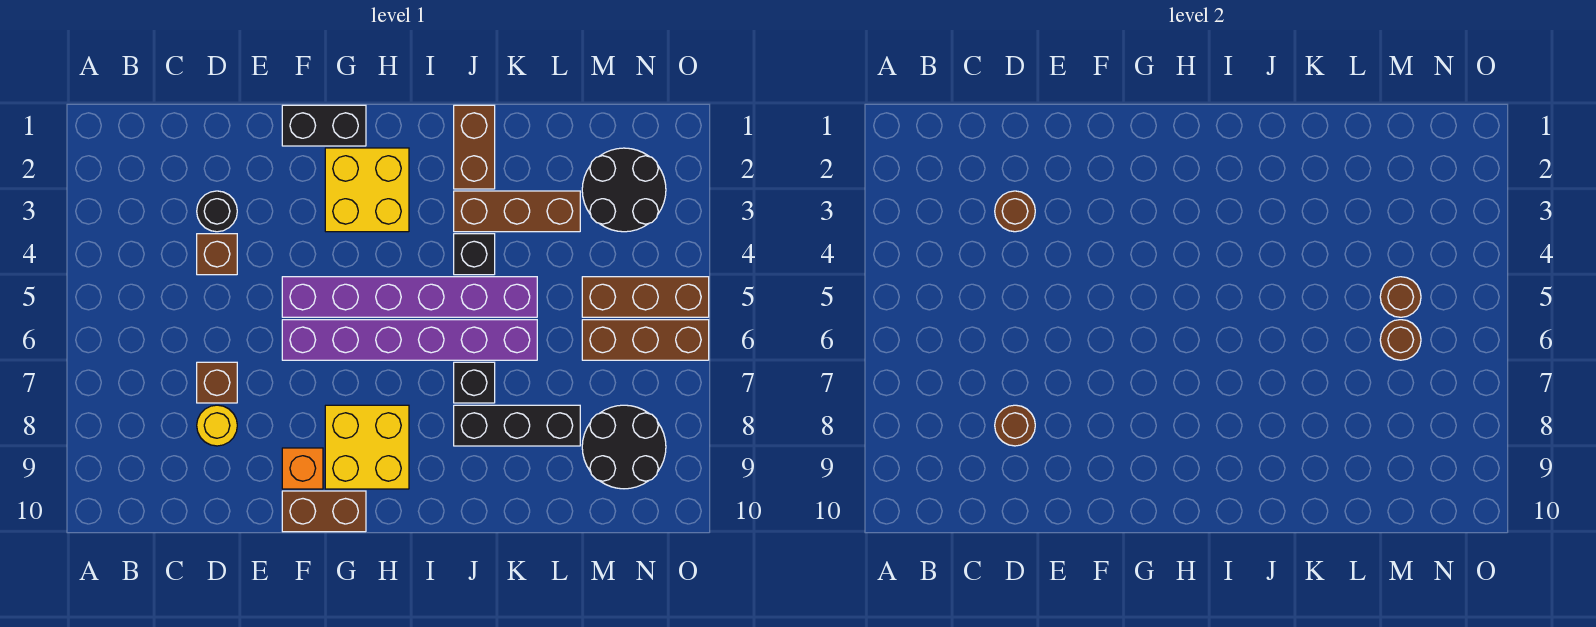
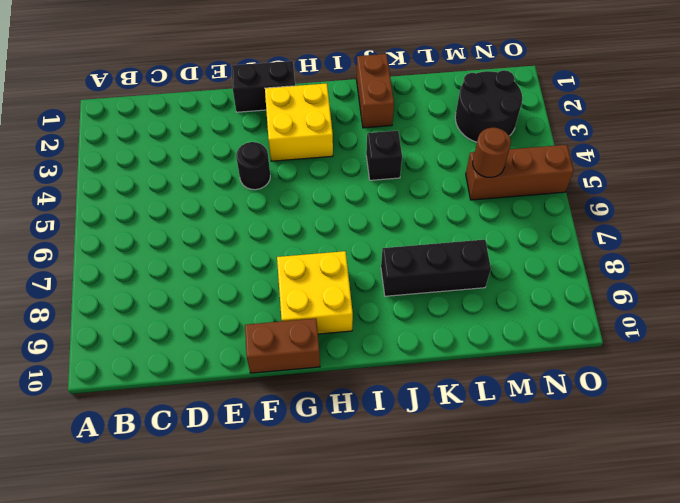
black round brick F4 level 1 -> black round brick D3 level 1
none -> brown brick D4 level 1
none -> brown brick D7 level 1
none -> yellow round brick D8 level 1

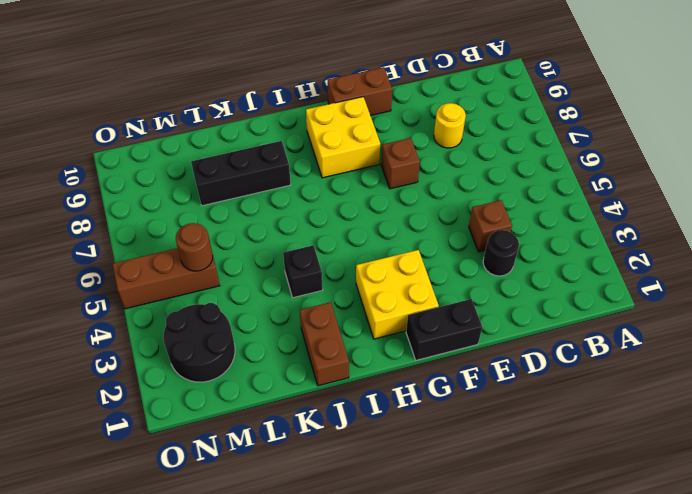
brown brick F7 level 1 -> brown brick D7 level 1
none -> purple brick F5:K5 level 1
none -> purple brick F6:K6 level 1
none -> orange brick F9 level 1

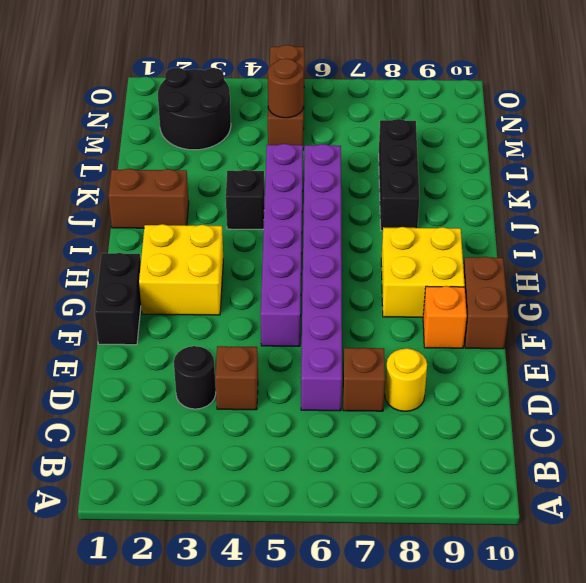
purple brick D6:K6 level 1 -> purple brick F6:K6 level 1
none -> brown brick J3:L3 level 1
none -> black brick J7 level 1
none -> brown brick M6:O6 level 1

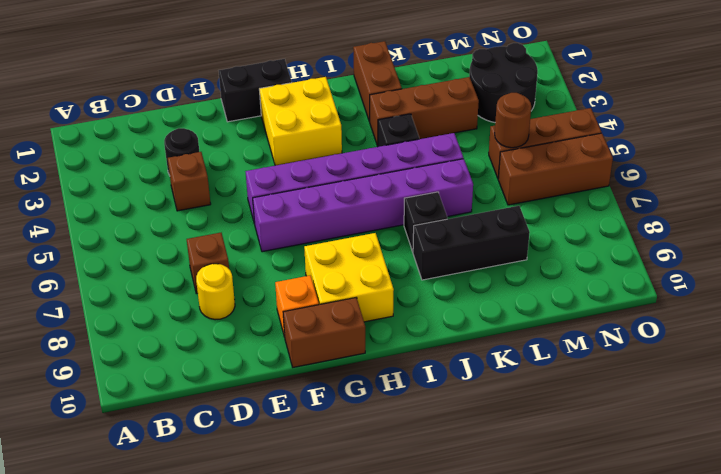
none -> black round brick M8:N9 level 1
none -> brown round brick D3 level 2
none -> brown round brick D8 level 2

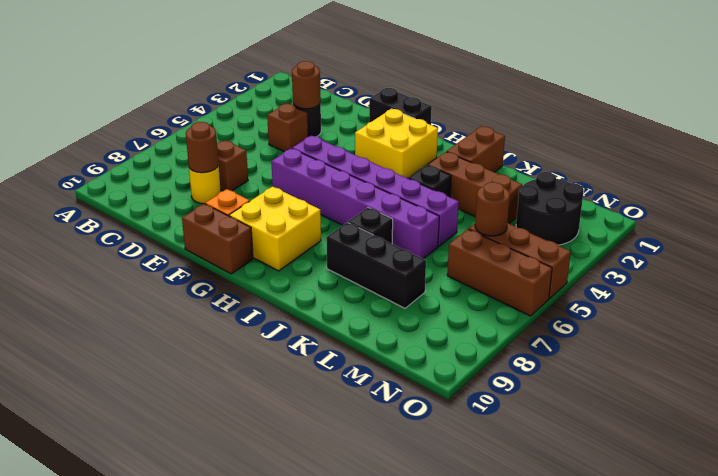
none -> black round brick M8:N9 level 1
none -> brown round brick M6 level 2

